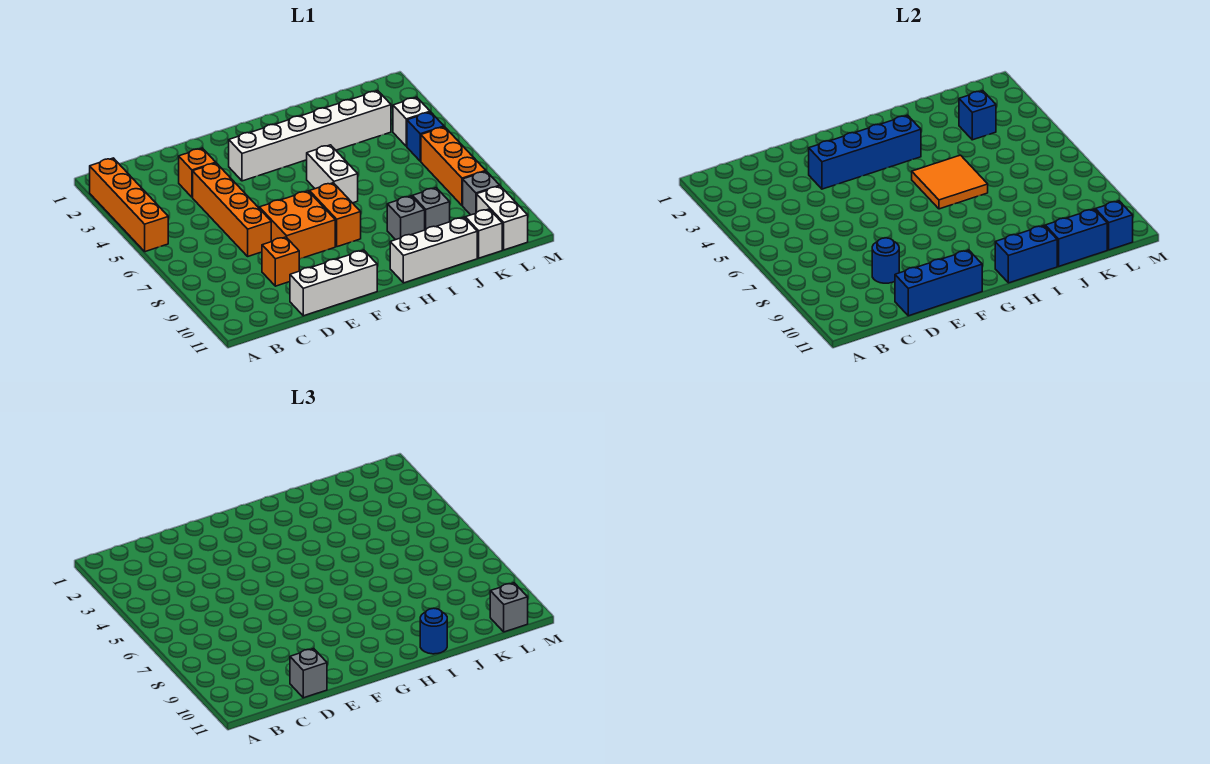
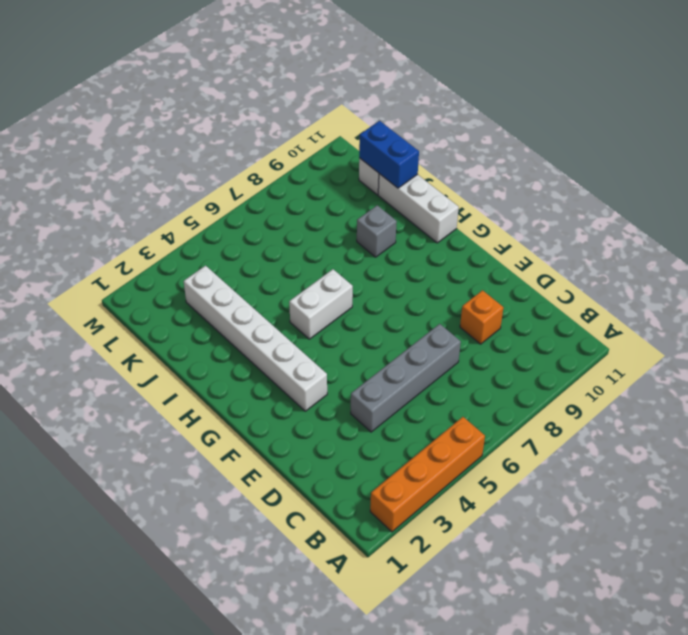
grey brick D4:D7 level 1 -> orange brick D4:D7 level 1
none -> orange brick D3 level 1
none -> white brick D11:F11 level 1
none -> orange brick E7:F8 level 1

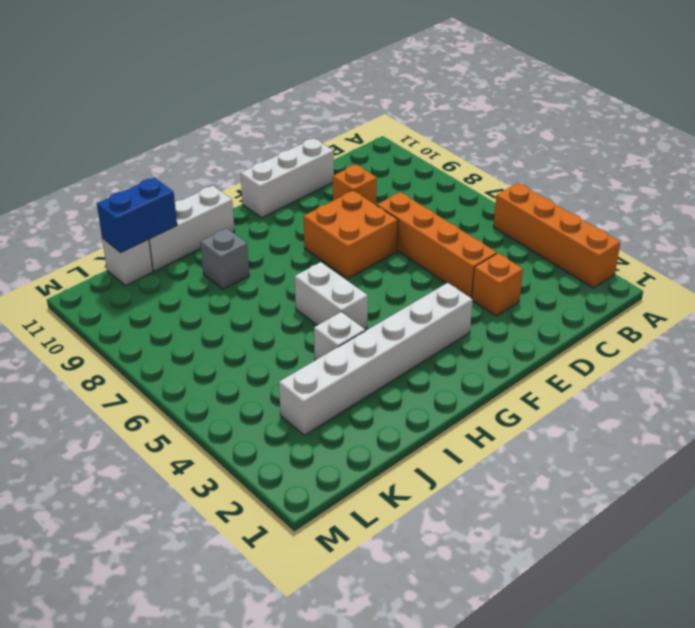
white brick I4 level 1 -> white brick L4 level 1
none -> orange brick G7:G8 level 1
none -> grey brick J9 level 1
none -> blue brick L5 level 1

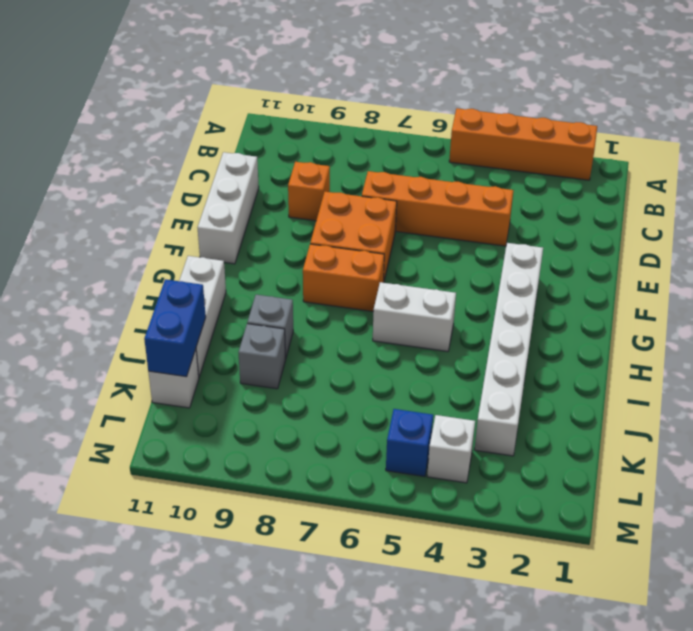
none -> orange brick D3 level 1
none -> orange brick L6:L8 level 1
none -> grey brick L9 level 1

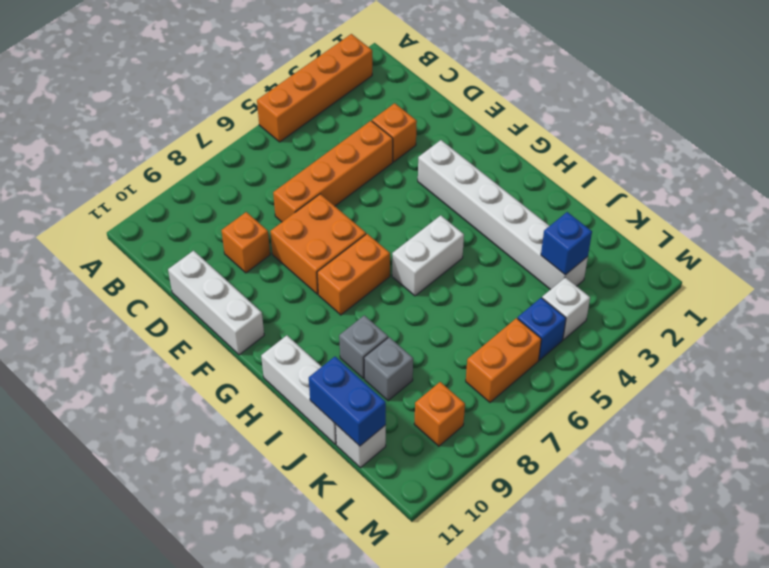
orange brick L6:L7 level 1 -> orange brick L6:L8 level 1
orange brick L9 level 1 -> grey brick L9 level 1
none -> white brick L10:L11 level 1
none -> blue round brick D9 level 2
none -> blue brick D11:F11 level 2

